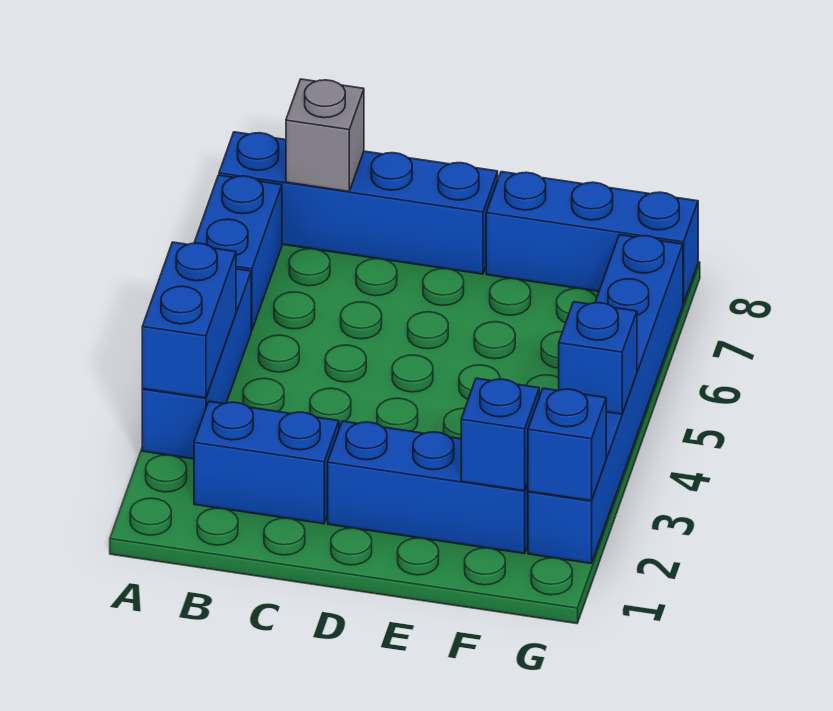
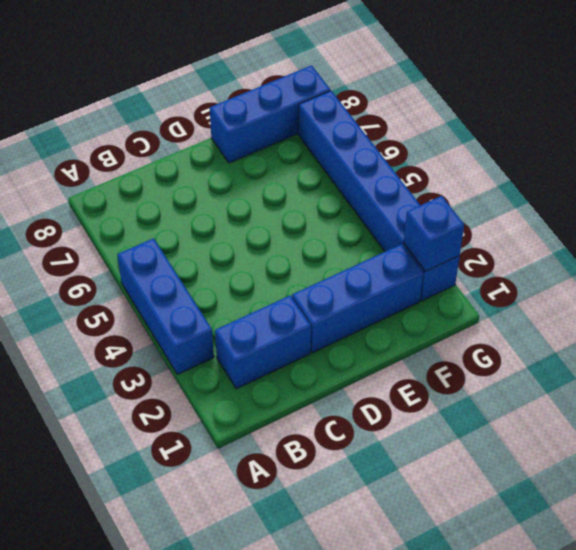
none -> blue brick A6:A7 level 1
none -> blue brick A8:D8 level 1
none -> blue brick A3:A4 level 2

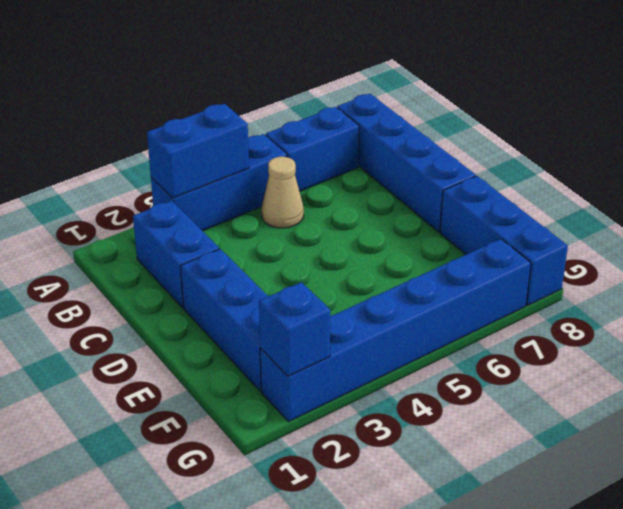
tan cone B5 level 1 -> none
none -> grey brick B8 level 2
none -> blue brick F2 level 2
none -> blue brick G4 level 2

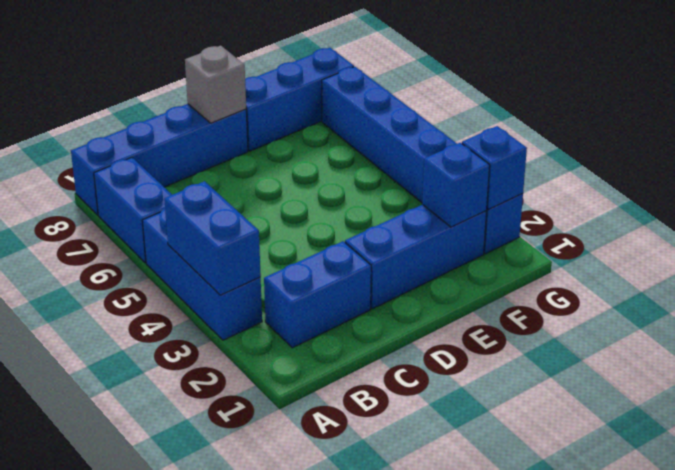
grey brick D8 level 2 -> grey brick B8 level 2
none -> blue brick G4 level 2

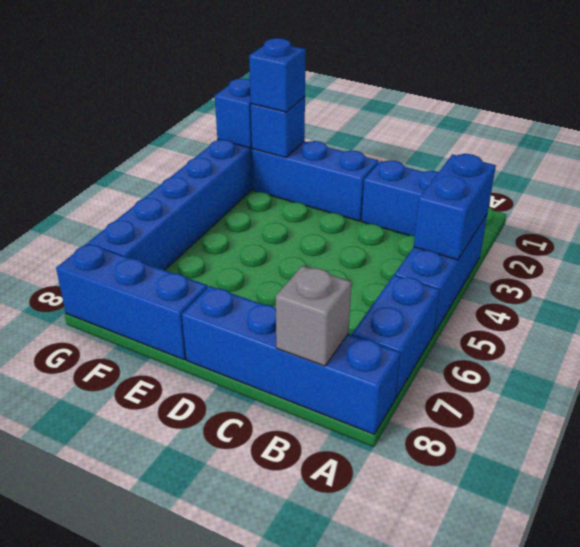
blue brick F2 level 3 -> blue brick G4 level 2

